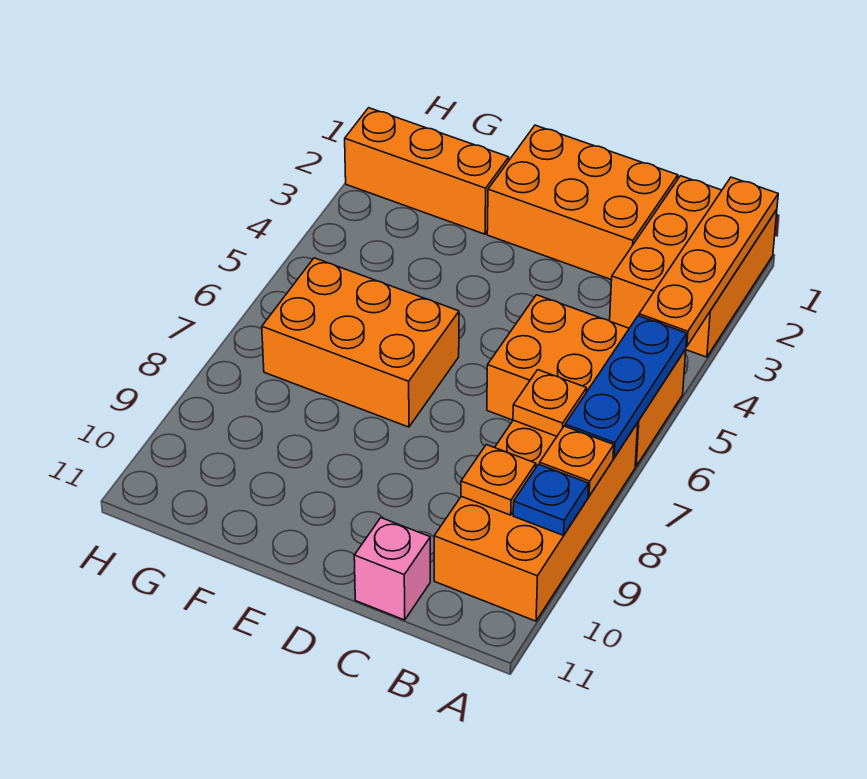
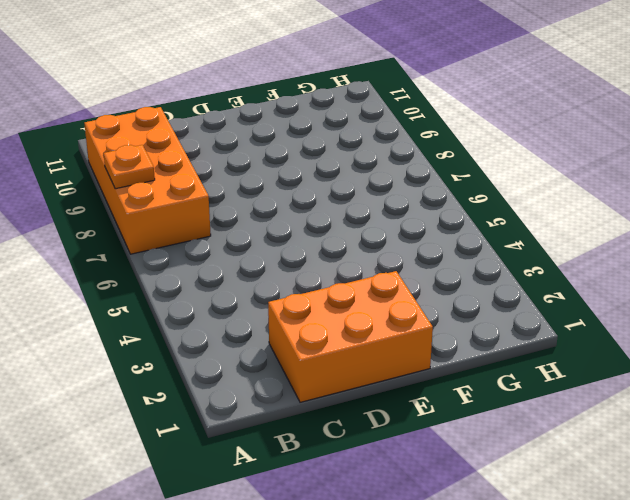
none -> orange brick A1:B3 level 1
none -> orange brick A5:C6 level 1
none -> pink brick C11 level 1

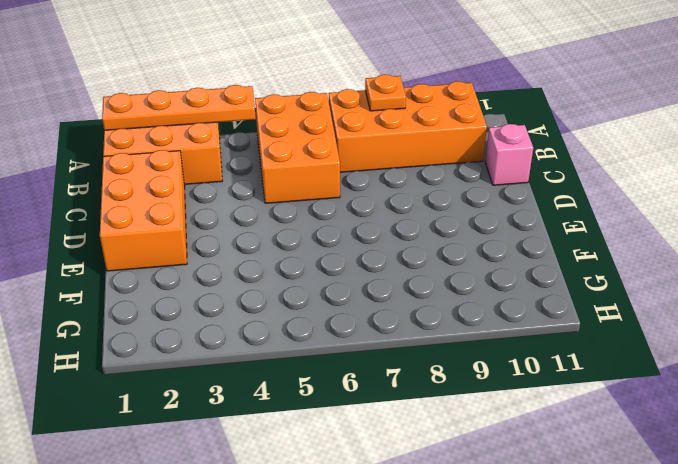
none -> orange brick E6:G7 level 1
none -> orange brick F2:H2 level 1
none -> blue plate A5:A7 level 2

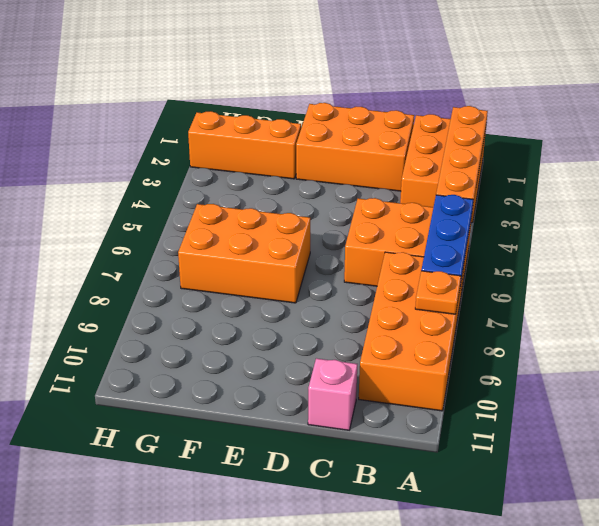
none -> blue plate A9 level 2
none -> orange plate B7 level 2
none -> orange plate B9 level 2

